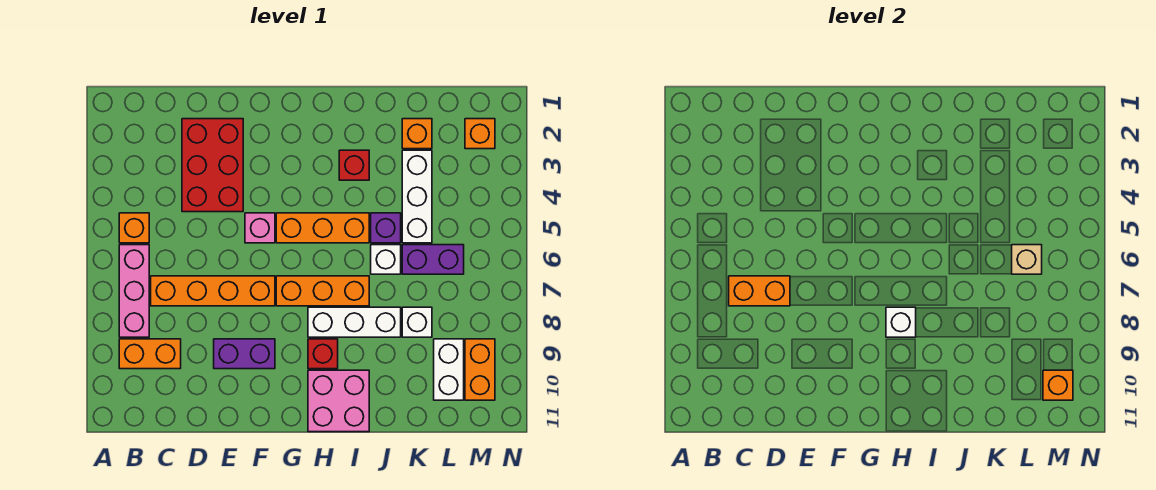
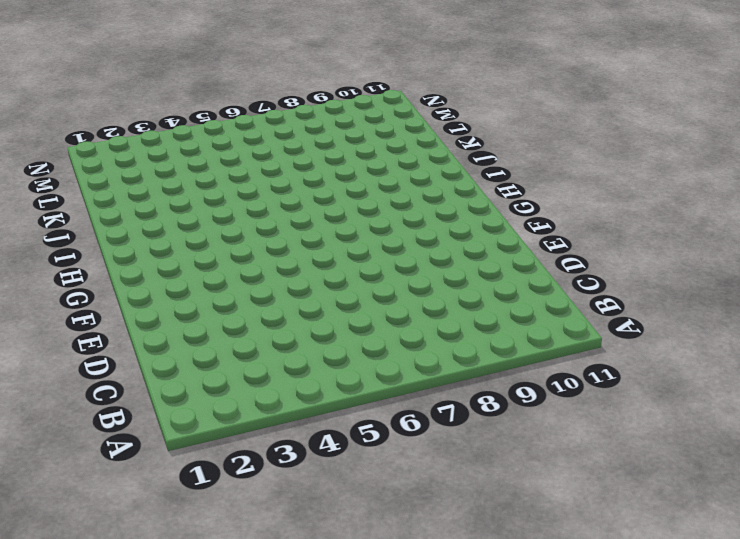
none -> orange brick B5 level 1
none -> pink brick B6:B8 level 1
none -> orange brick B9:C9 level 1

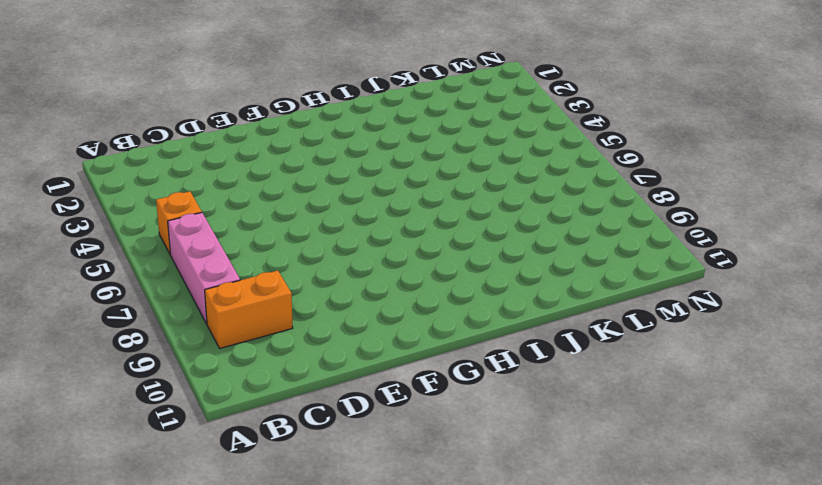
none -> orange brick C7:F7 level 1
none -> red brick D2:E4 level 1
none -> purple brick E9:F9 level 1

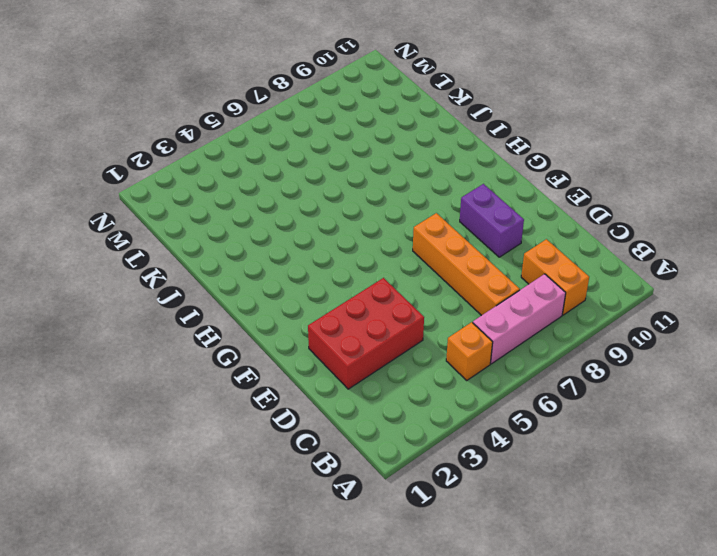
none -> pink brick F5 level 1
none -> orange brick G5:I5 level 1
none -> orange brick G7:I7 level 1

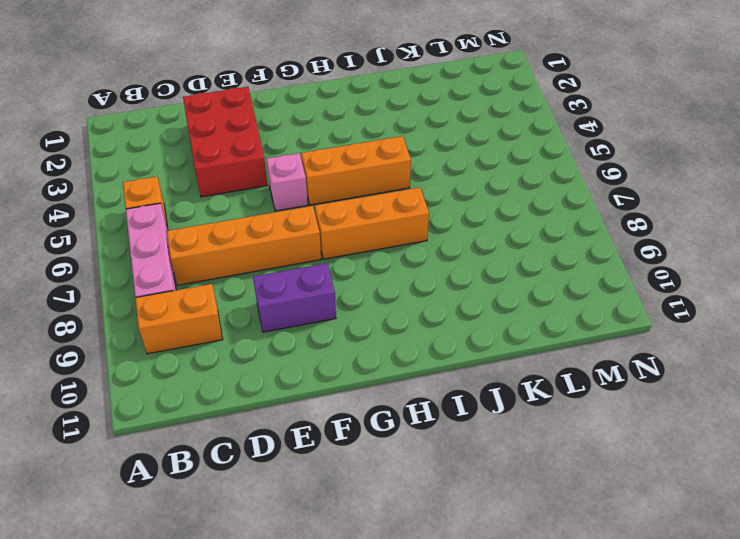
none -> white brick H8:J8 level 1
none -> red brick H9 level 1
none -> pink brick H10:I11 level 1

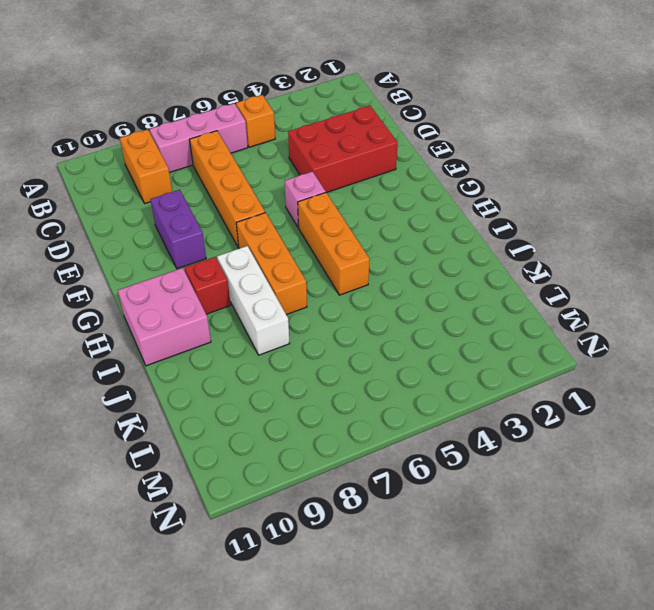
none -> red brick I3 level 1
none -> purple brick J5 level 1
none -> white brick J6 level 1

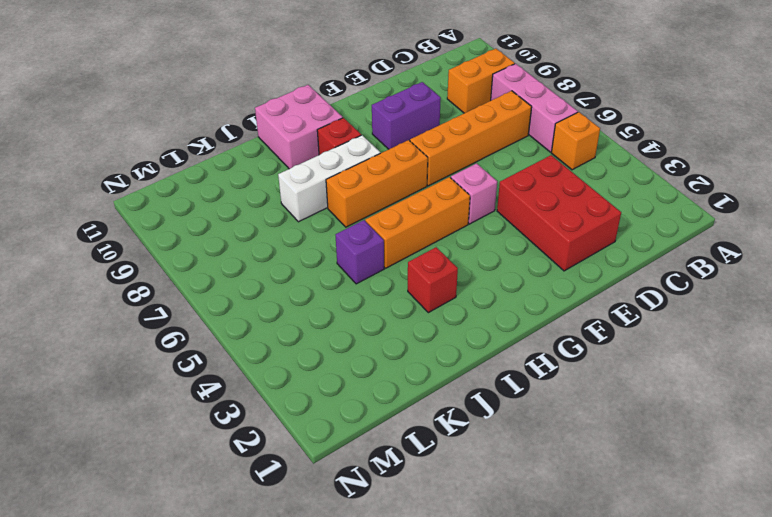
none -> white brick J6 level 1
none -> orange brick K2 level 1
none -> white brick K3:K5 level 1

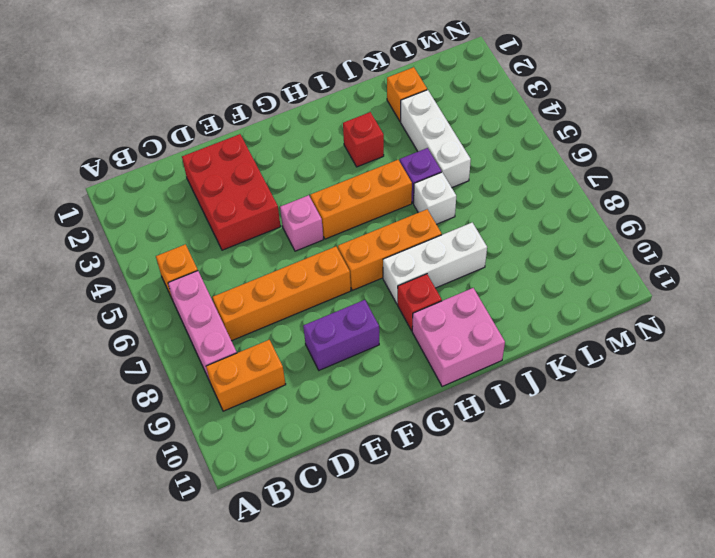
none -> purple brick K6:L6 level 1
none -> white brick K8 level 1
none -> white brick L9:L10 level 1

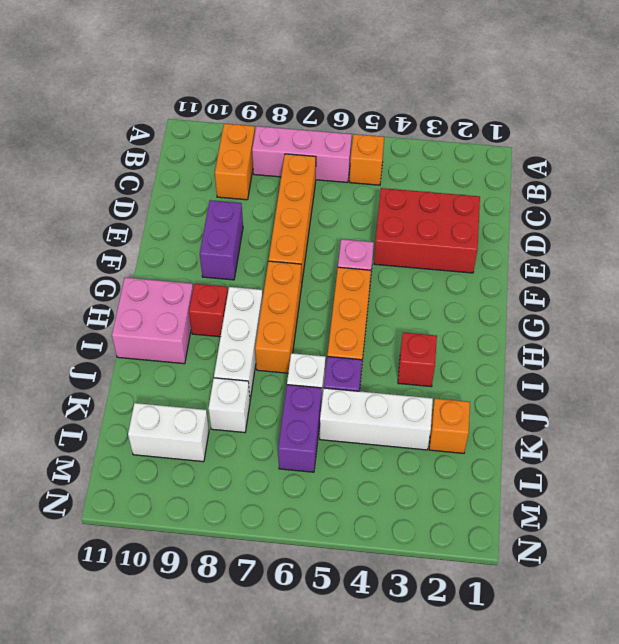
none -> orange brick M2 level 1
none -> orange brick M9:M10 level 1
none -> orange brick C7:D7 level 2

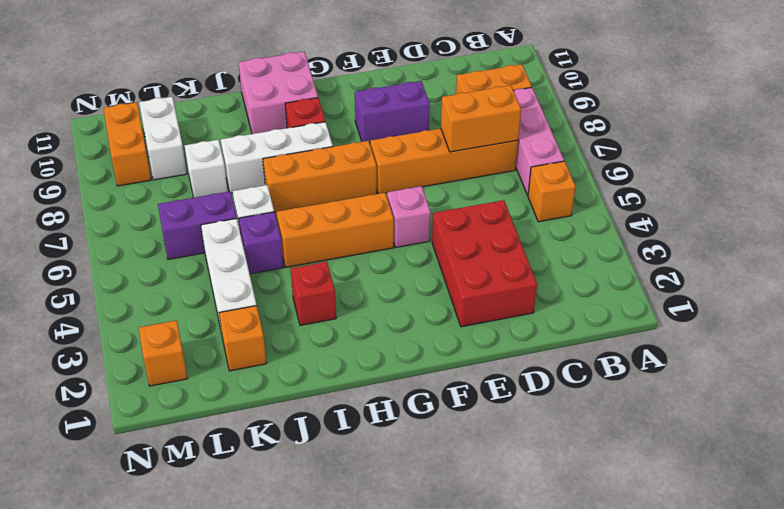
none -> white brick H8 level 2
none -> tan brick L6 level 2
none -> orange brick M10 level 2

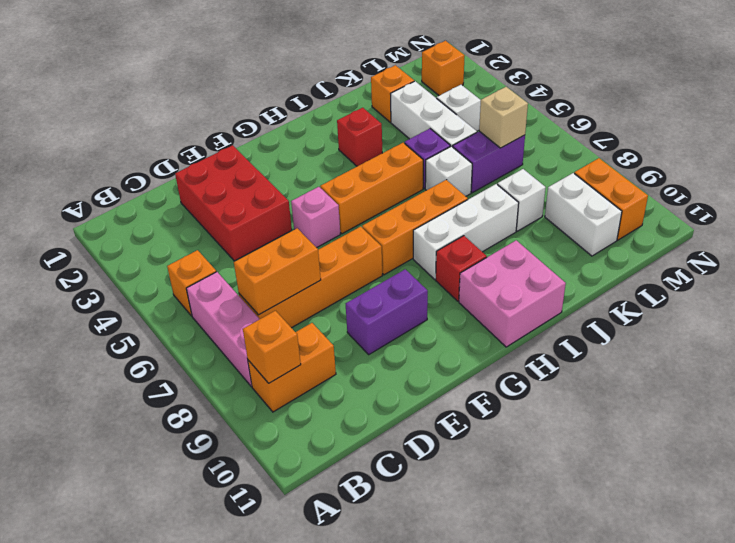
orange brick B9 level 2 -> orange brick M10 level 2
white brick L4 level 1 -> white brick H8 level 2

